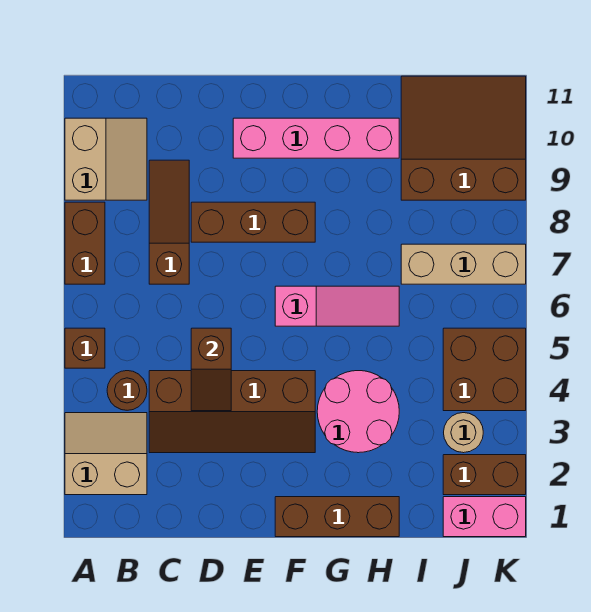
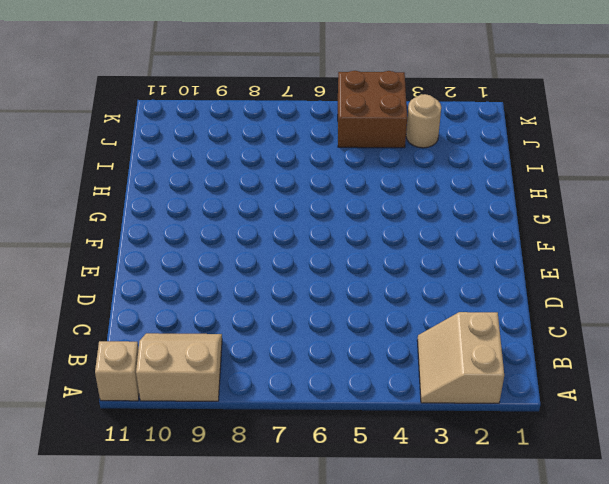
tan brick A11 level 1 -> none
none -> brown brick A5 level 1
none -> brown brick A7:A8 level 1
none -> brown round brick B4 level 1

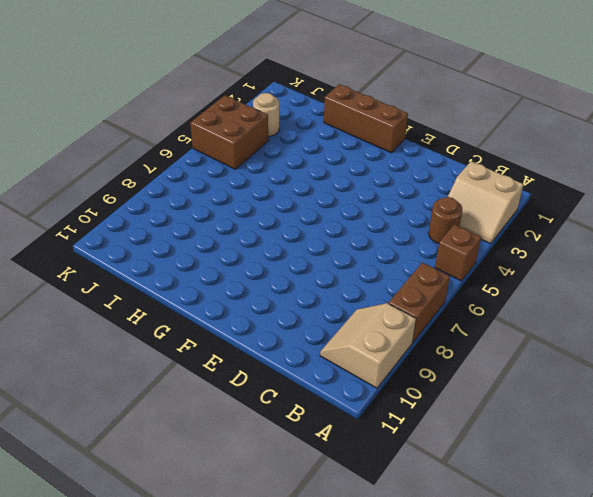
none -> brown slope C3:F4 level 1 top 4
none -> brown slope C7:C9 level 1 top 7
none -> brown brick D8:F8 level 1

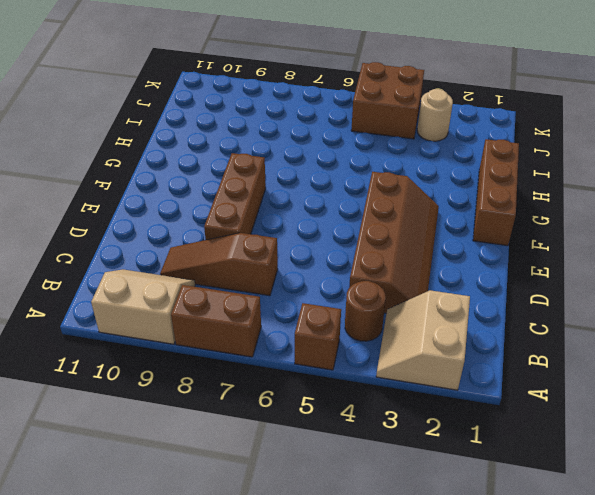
none -> pink brick E10:H10 level 1
none -> pink slope F6:H6 level 1 top F
none -> pink round brick G3:H4 level 1

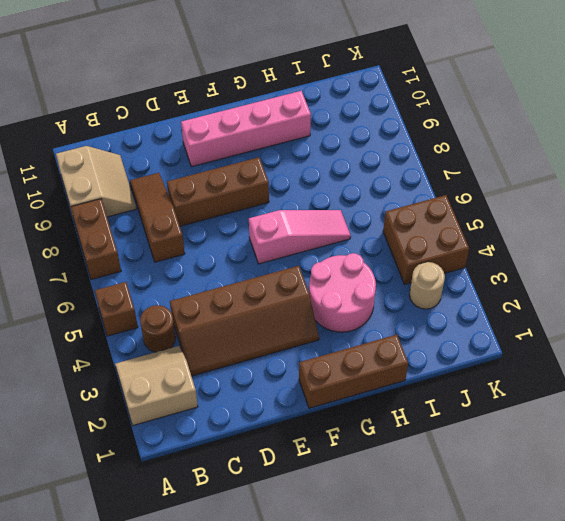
none -> tan brick I7:K7 level 1
none -> brown slope I9:K11 level 1 top 9
none -> pink brick J1:K1 level 1

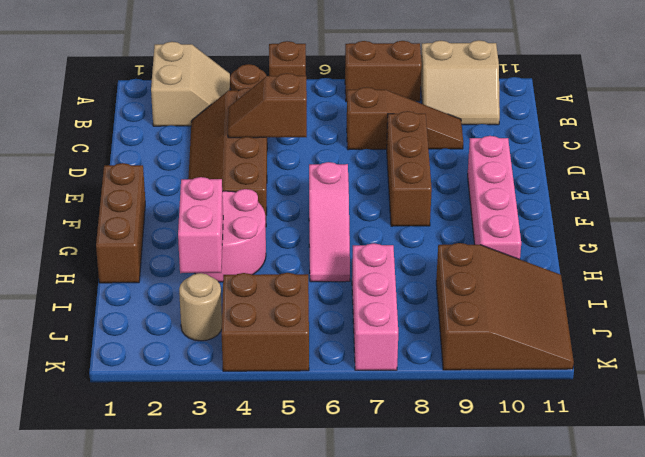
pink brick H3:I3 level 2 -> pink brick J1:K1 level 1
pink brick I7:K7 level 1 -> tan brick I7:K7 level 1
none -> brown brick J2:K2 level 1

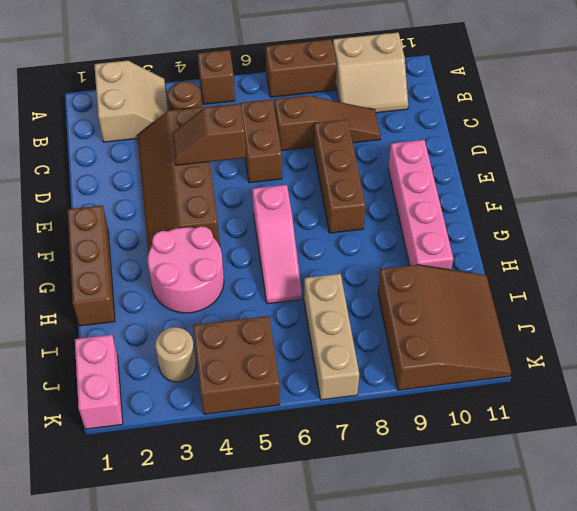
brown brick C6:D6 level 1 -> brown brick J2:K2 level 1

